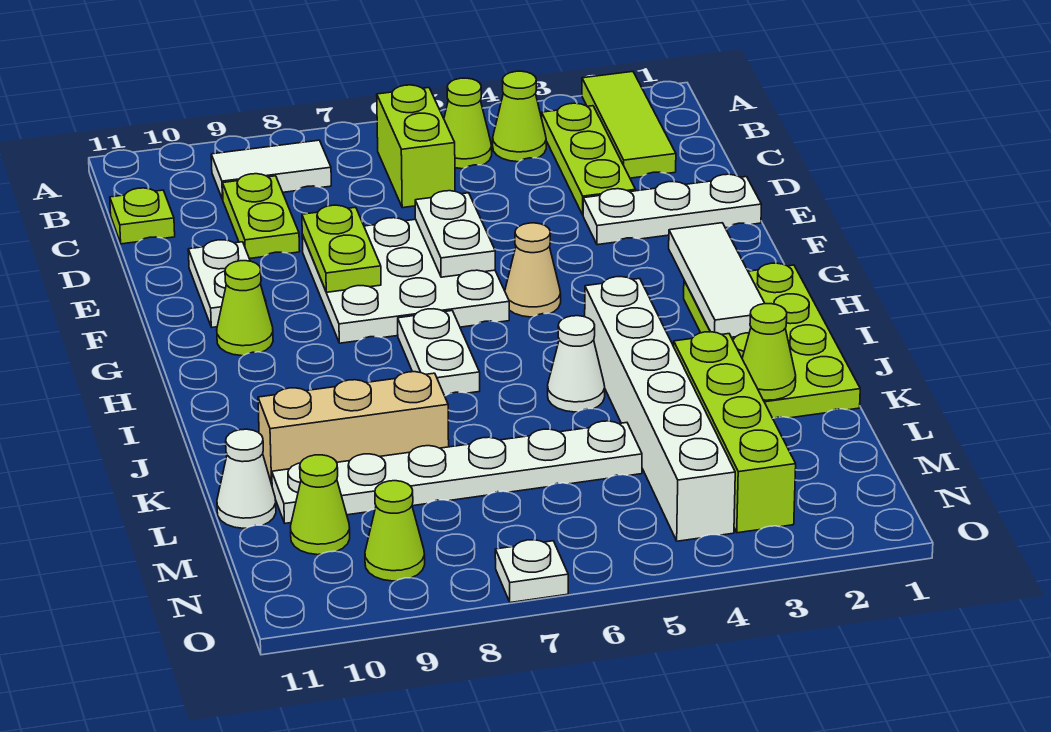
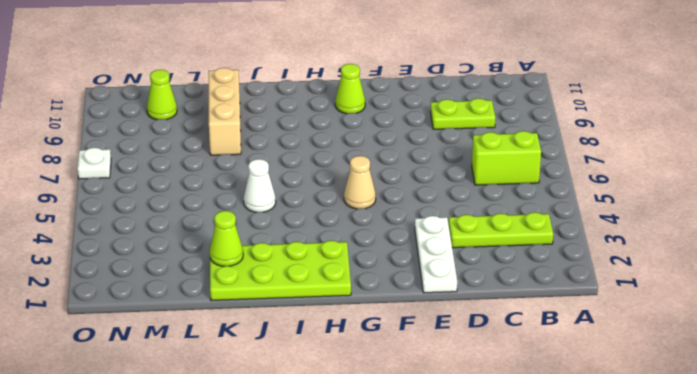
none -> lime tile A2:C2 level 1
none -> lime cone B4 level 1
none -> lime cone B5 level 1

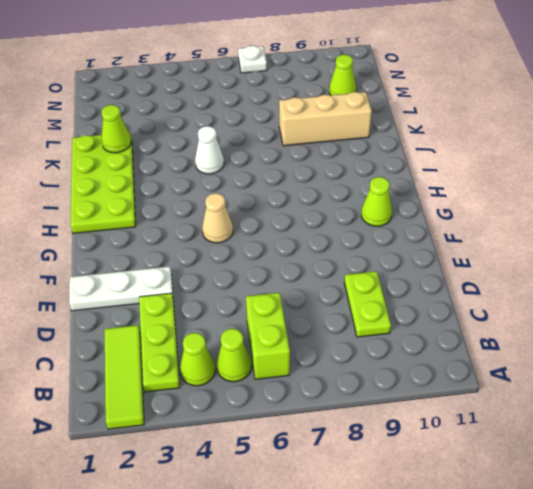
none -> white tile B8:B9 level 1
none -> lime plate C11 level 1
none -> white plate E6:G8 level 1

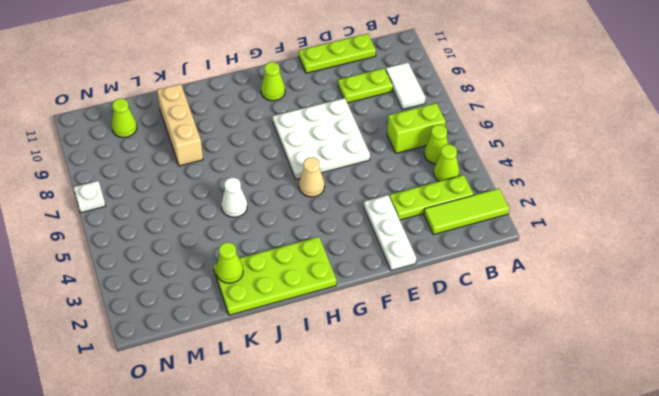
lime plate C11:E11 level 1 -> lime plate C11 level 1
none -> white plate E10:F10 level 1
none -> white plate H7:I7 level 1
none -> white brick I4:N4 level 1

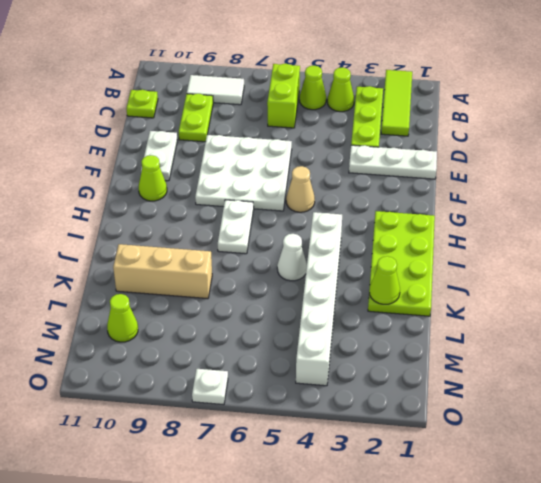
none -> lime brick K3:N3 level 1
none -> white plate L5:L10 level 1
none -> white cone L11 level 1

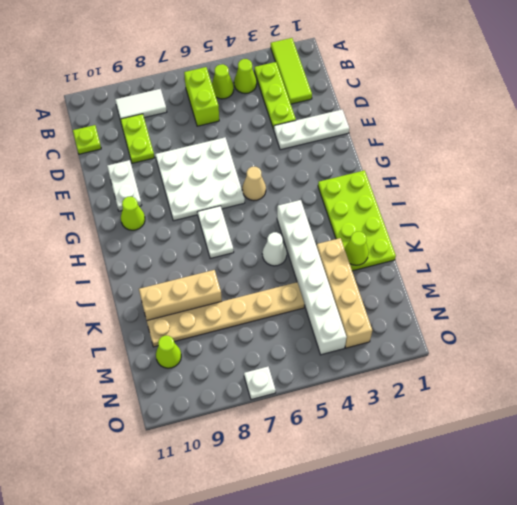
tan brick K3:N3 level 1 -> lime brick K3:N3 level 1
tan plate L5:L10 level 1 -> white plate L5:L10 level 1
none -> white cone L11 level 1
none -> lime cone N9 level 1
none -> white plate E6:F6 level 2

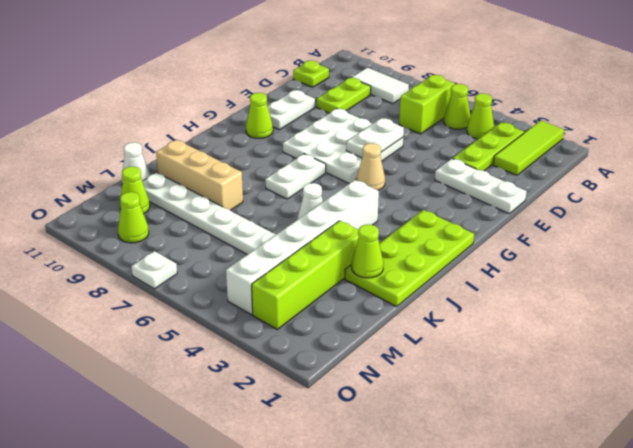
none -> lime plate E8:F8 level 2
none -> white tile G2:I2 level 2

